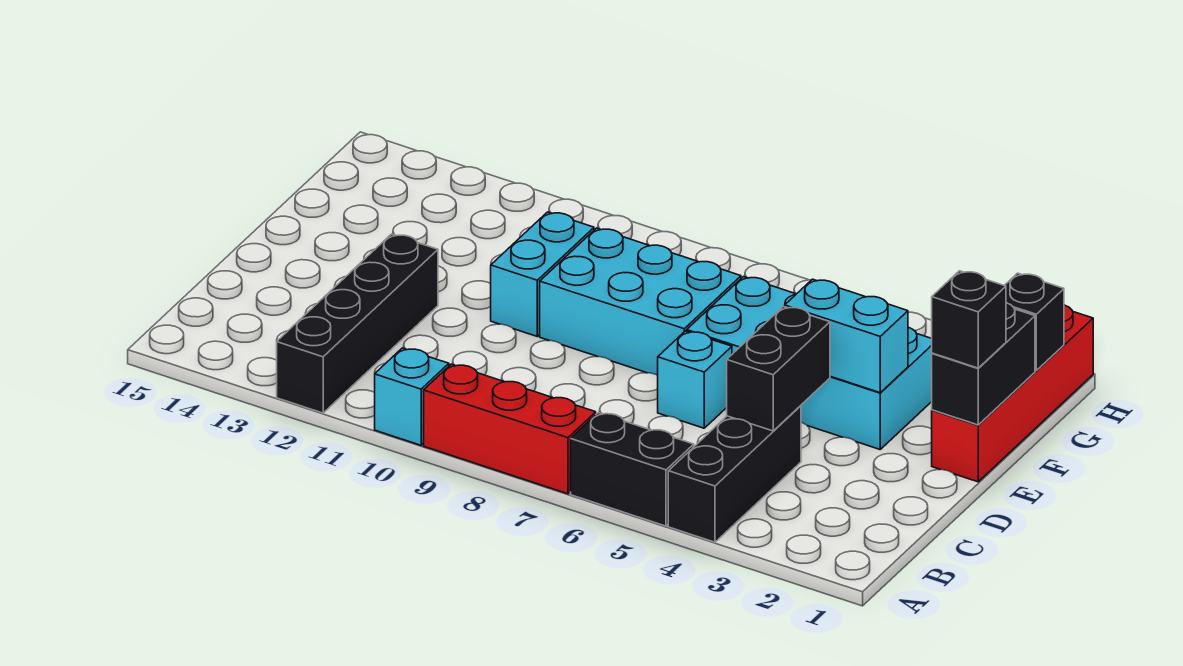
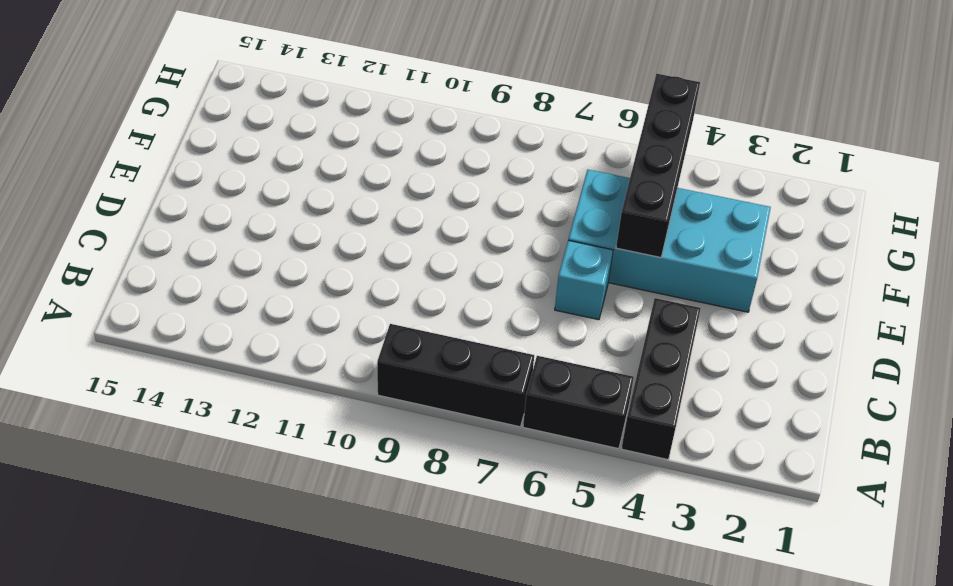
black brick A7:A9 level 1 -> red brick A7:A9 level 1
black brick E5:H5 level 2 -> black brick A12:D12 level 1
none -> cyan brick A10 level 1
none -> red brick E1:H1 level 1
none -> cyan brick E7:F9 level 1

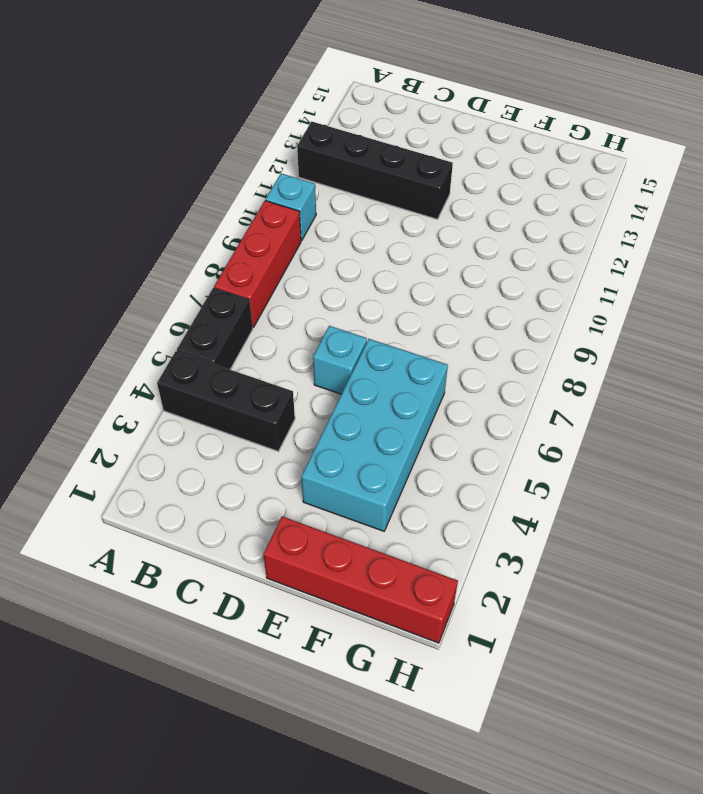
none -> cyan brick E7:F9 level 1
none -> cyan brick E10:F10 level 1
none -> black brick C4:D4 level 2

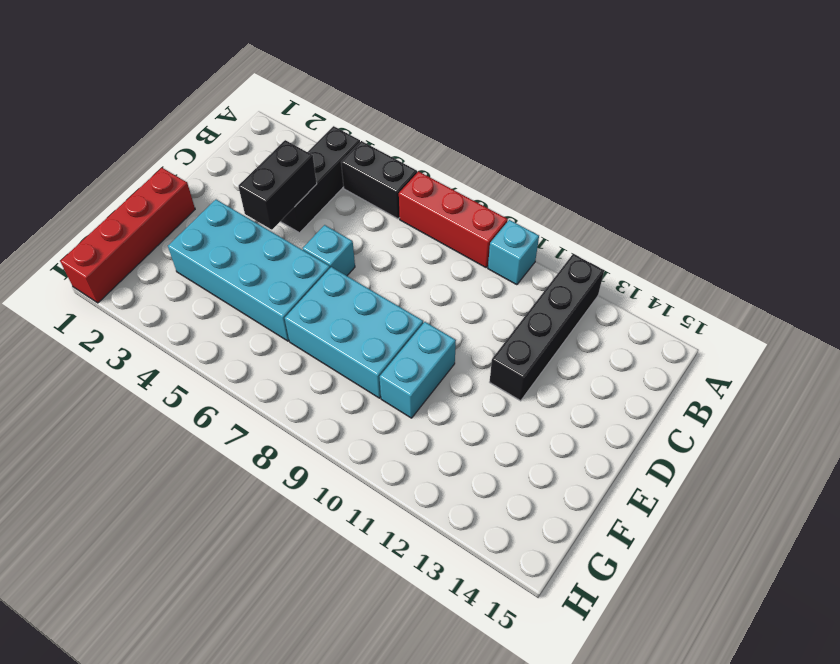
none -> black brick E1:F1 level 2
none -> cyan brick E3:E4 level 2
none -> black brick G1 level 2

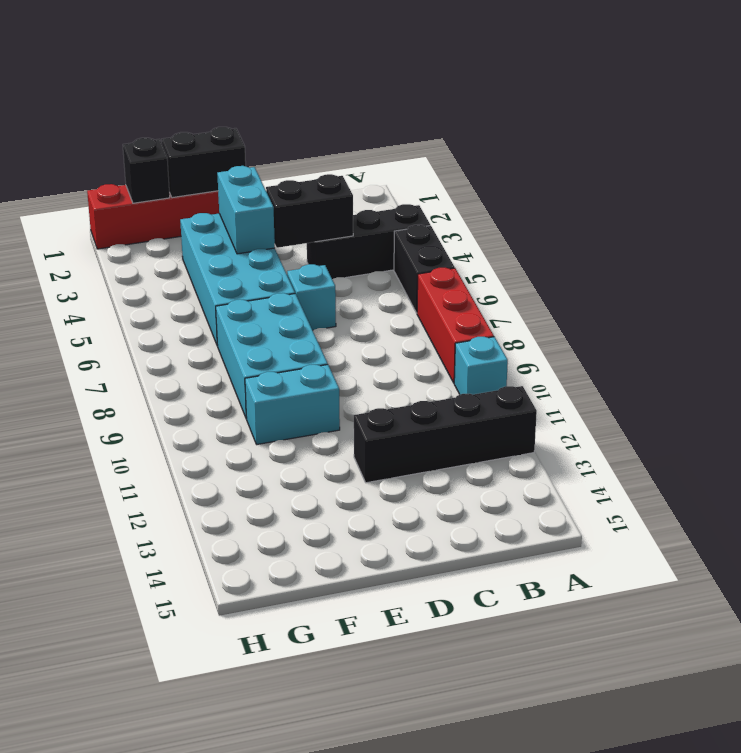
none -> black brick E1 level 3

